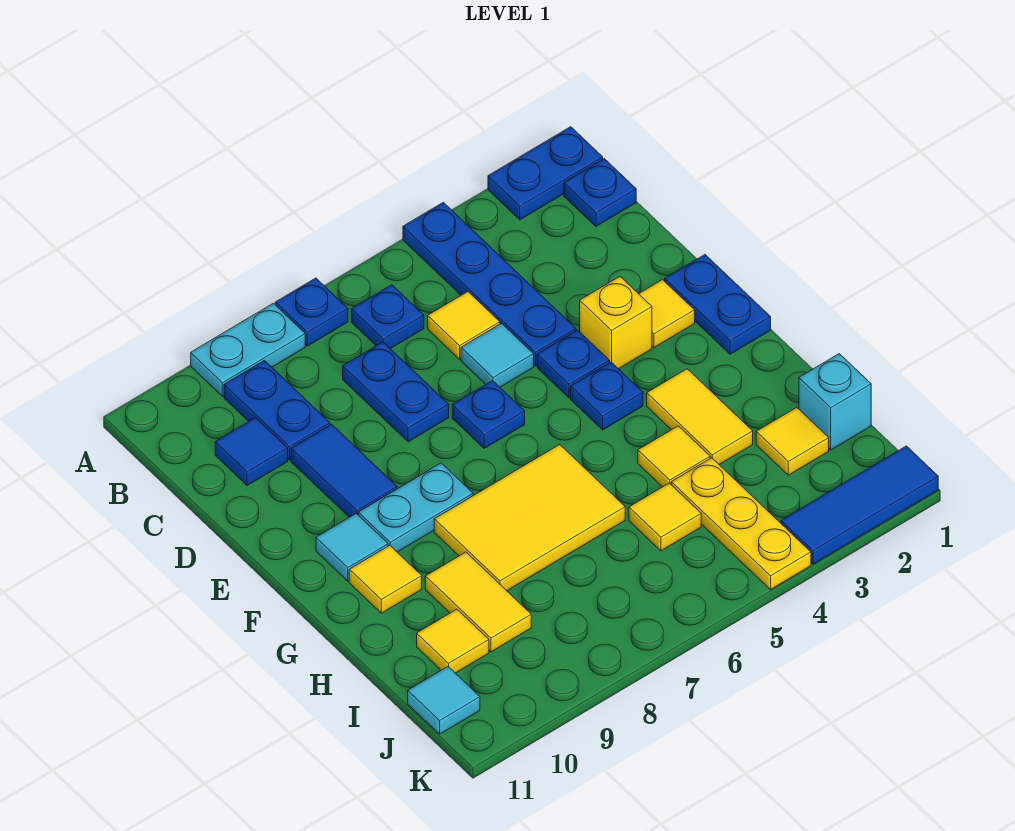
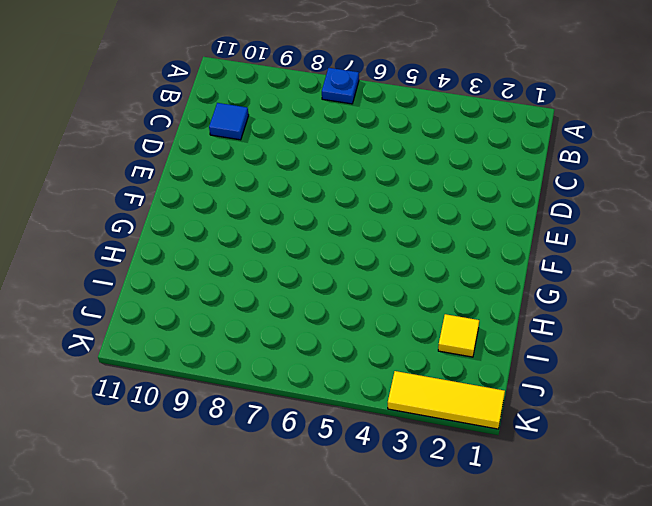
yellow tile K1:K3 level 1 -> blue tile K1:K3 level 1
none -> blue plate A1:A2 level 1
none -> blue plate A4:D4 level 1
none -> cyan plate A8:A9 level 1
none -> blue plate B1 level 1

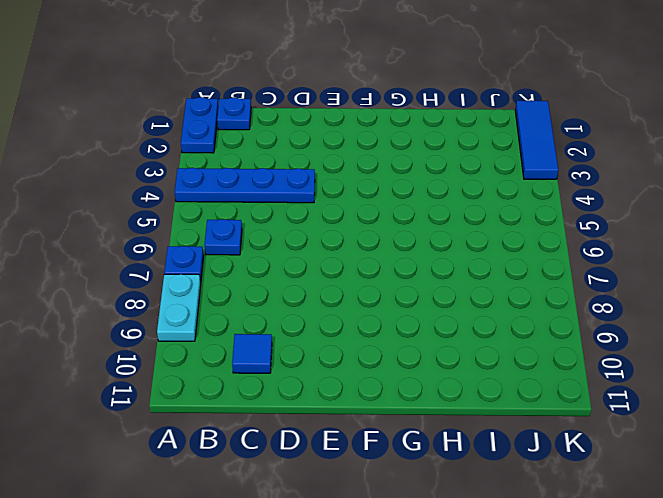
none -> blue plate B9:C9 level 1
none -> yellow tile C5 level 1
none -> blue plate C7:D7 level 1
none -> cyan tile D5 level 1

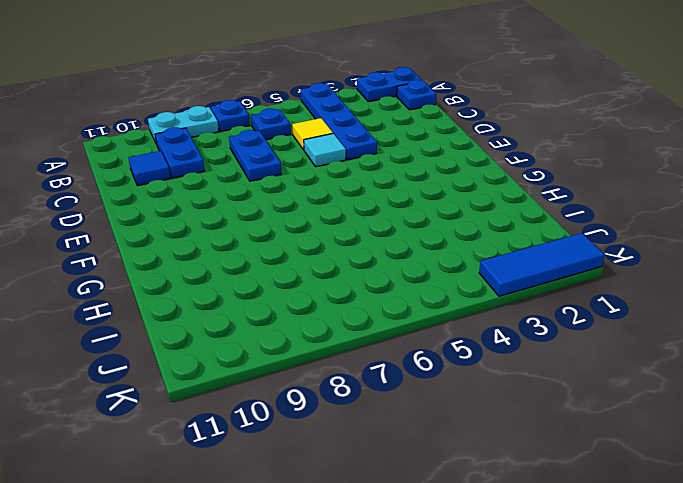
none -> blue tile D9:E9 level 1
none -> blue plate E1:F1 level 1
none -> yellow tile E2 level 1
none -> yellow brick E3 level 1

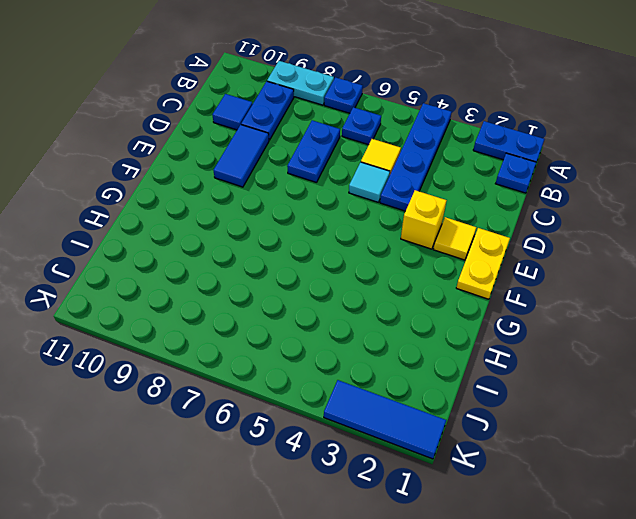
yellow plate E1:F1 level 1 -> blue plate E1:F1 level 1
none -> blue plate E4 level 1
none -> blue plate E6 level 1
none -> blue plate F4 level 1
none -> cyan plate F8:F9 level 1

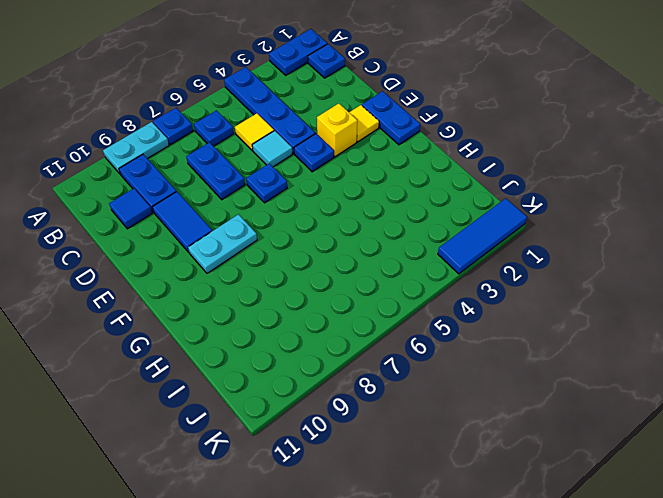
none -> blue plate F4 level 1
none -> cyan tile F10 level 1
none -> yellow tile G3:H3 level 1
none -> yellow tile G6:H8 level 1

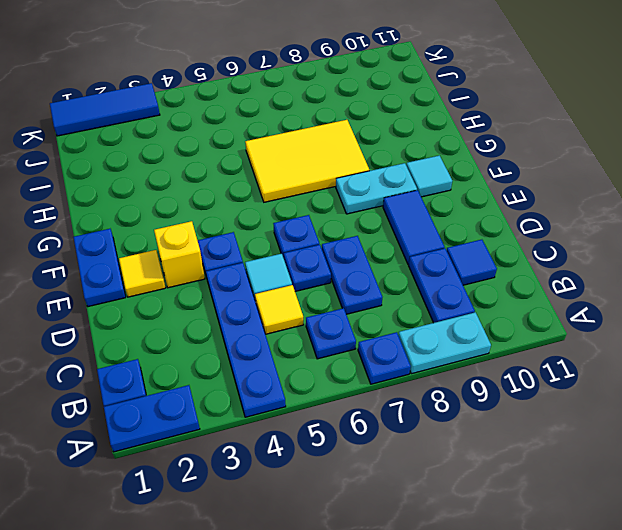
blue plate D6 level 1 -> blue plate F4 level 1
none -> yellow tile G3:H3 level 1
none -> yellow tile G10 level 1
none -> yellow tile H4 level 1
none -> yellow tile H9:I9 level 1

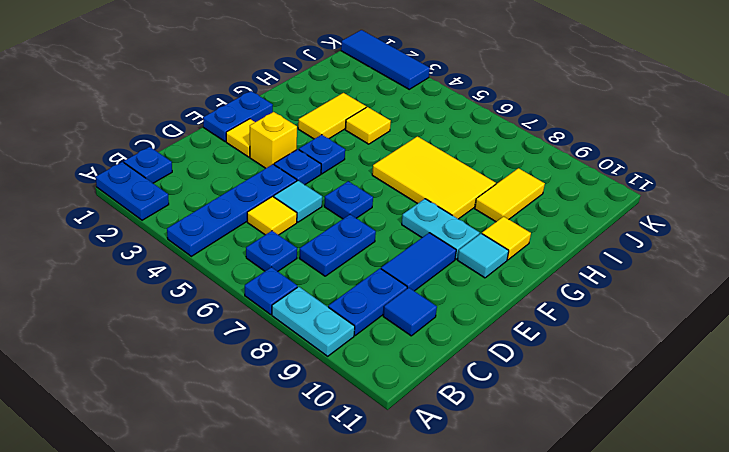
none -> cyan brick I1 level 1
none -> yellow tile I2 level 1
none -> yellow plate I4:K4 level 1
none -> yellow tile I5 level 1

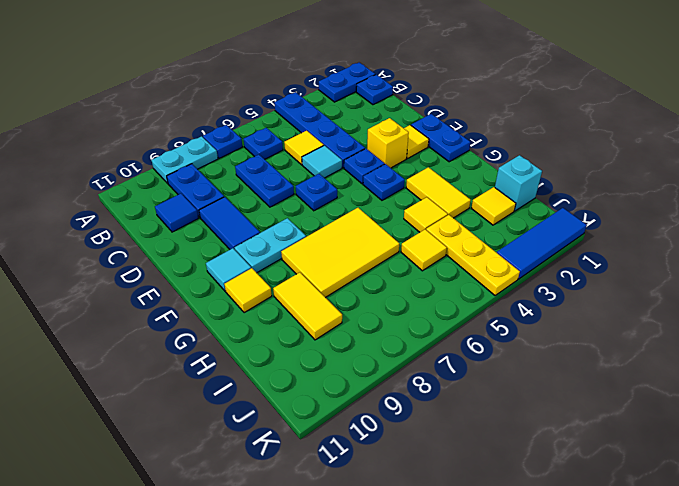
none -> yellow tile I10 level 1
none -> cyan tile J11 level 1

